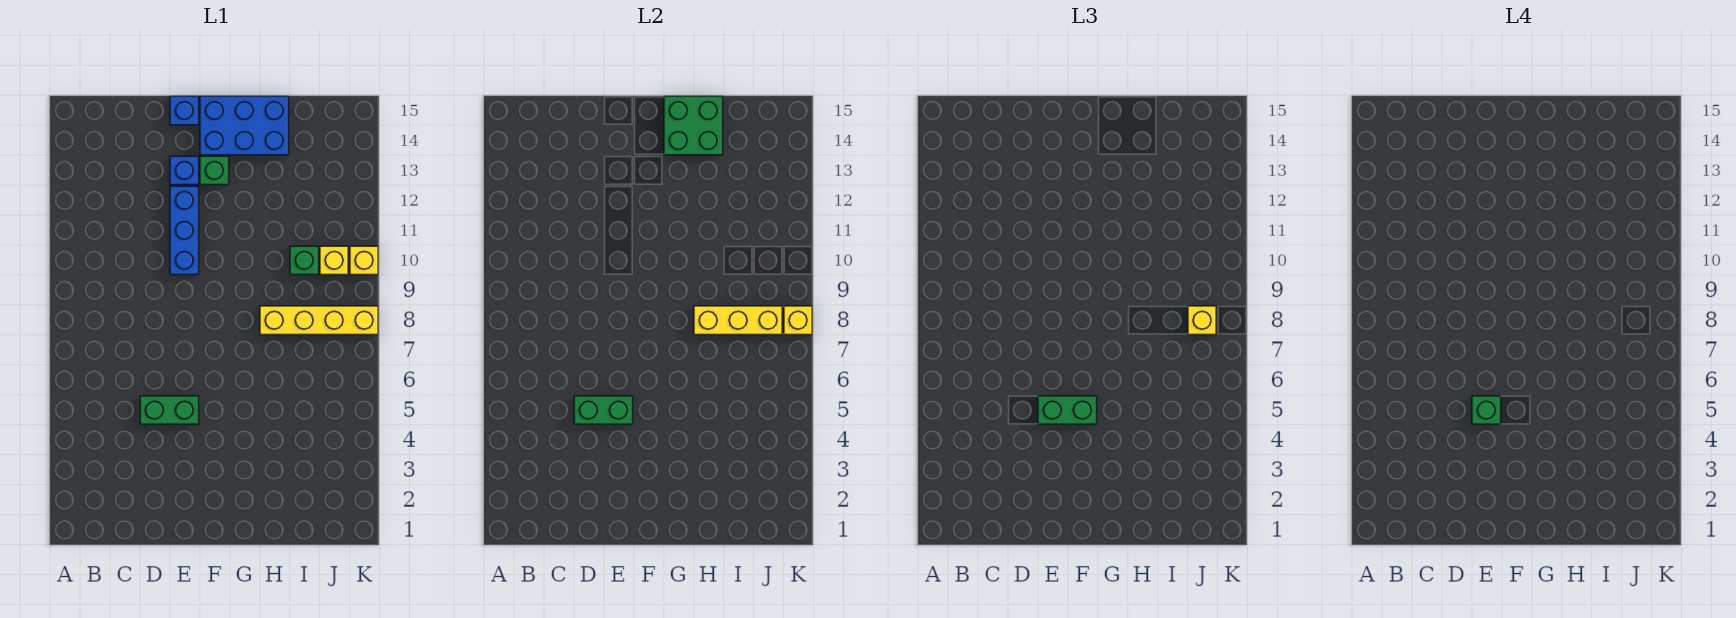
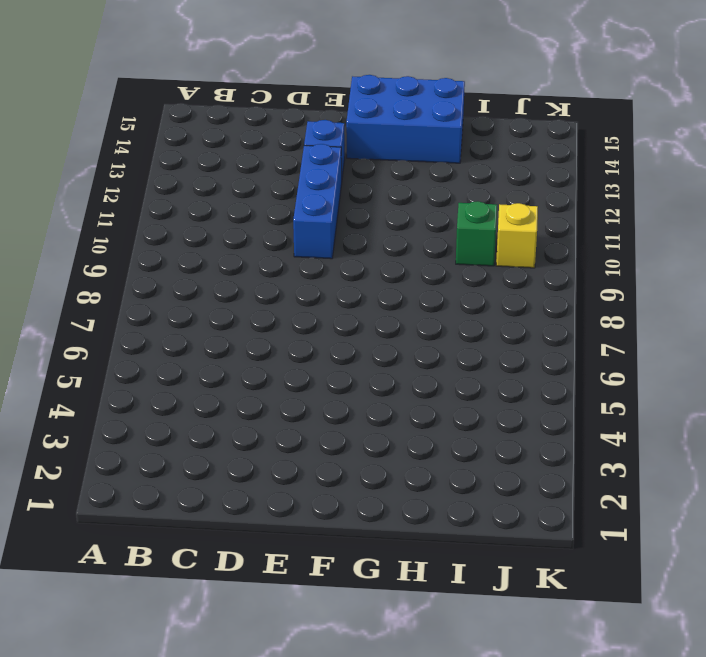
none -> green brick D5:E5 level 1
none -> blue brick E15 level 1
none -> green brick F13 level 1

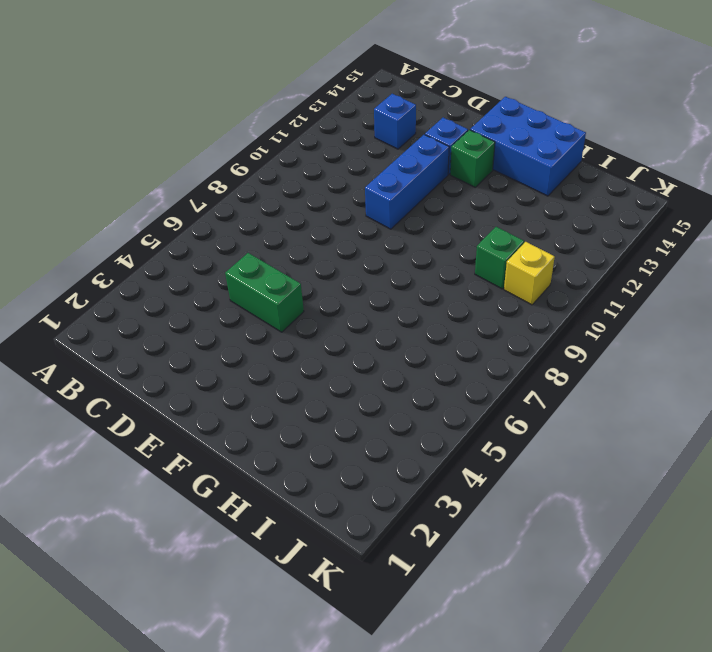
blue brick C13 level 1 -> blue brick E15 level 1
none -> yellow brick H8:K8 level 1
none -> yellow brick K10 level 1
none -> green brick D5:E5 level 2

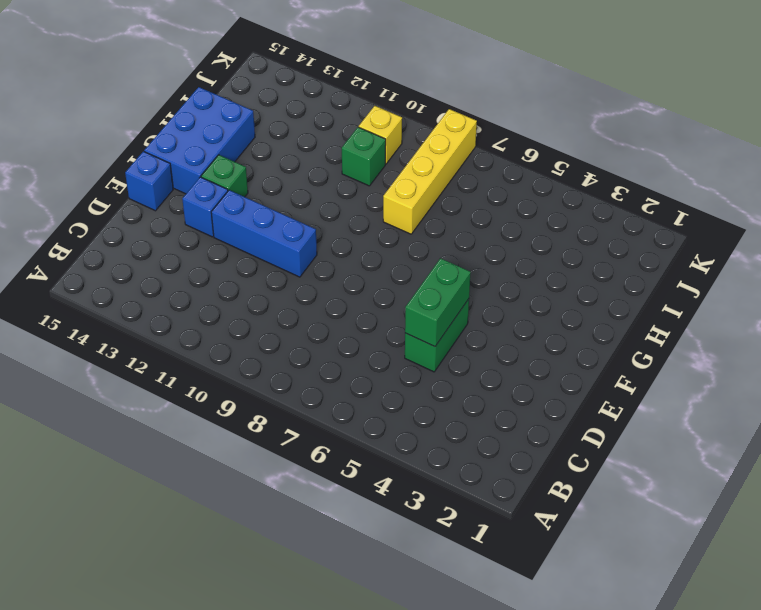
none -> yellow brick K10 level 1
none -> green brick G14:H15 level 2
none -> yellow brick H8:J8 level 2

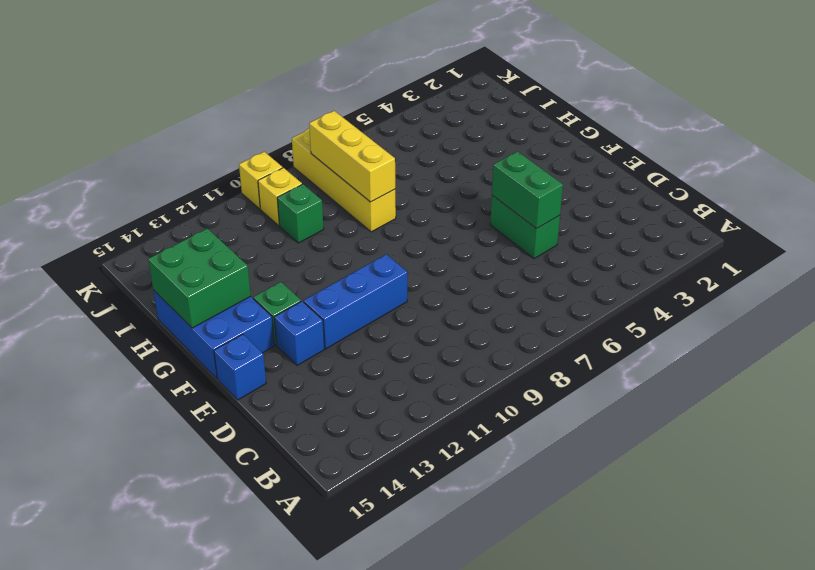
none -> yellow brick K8 level 2
none -> green brick E5:F5 level 3
none -> yellow brick J8 level 3

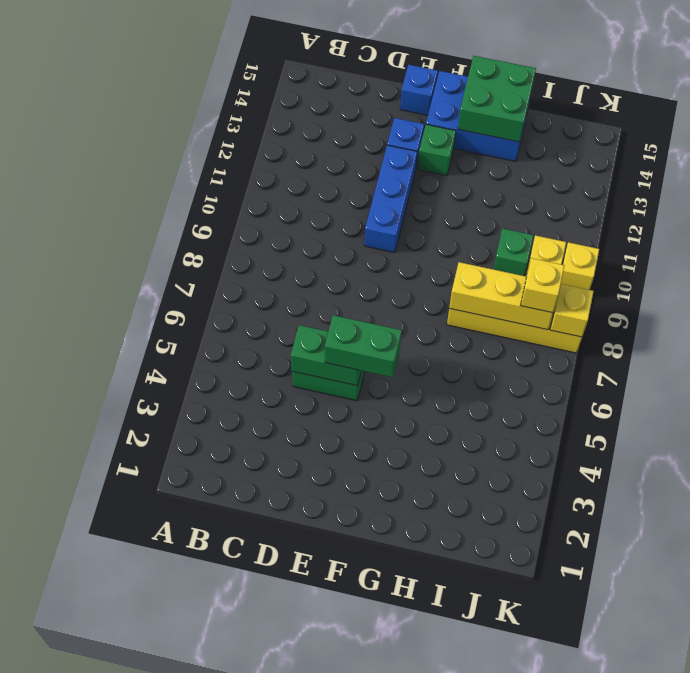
none -> green brick E5 level 4

